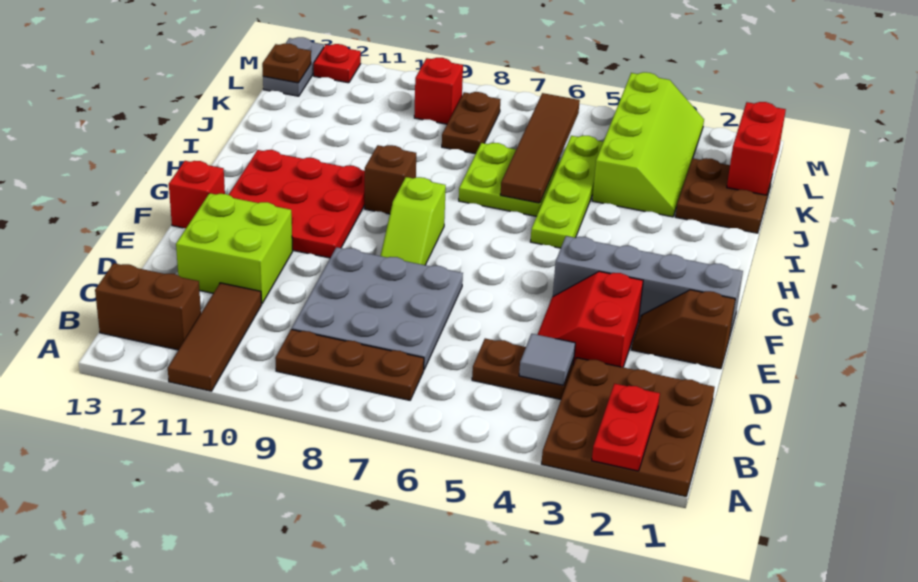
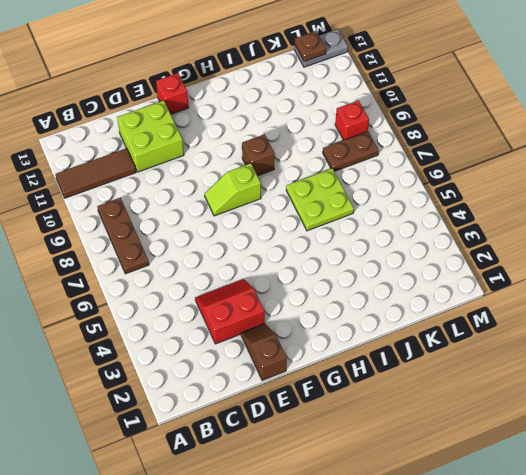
none -> brown plate A1:C3 level 1
none -> brown brick B12:B13 level 1
none -> brown plate C4:C5 level 1

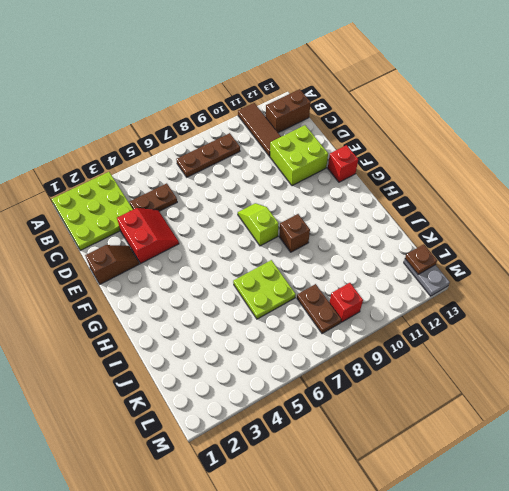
lime plate A1:C3 level 1 -> brown plate A1:C3 level 1
none -> grey plate C7:E9 level 1
none -> grey brick F1:F4 level 1
none -> red plate F10:H12 level 1

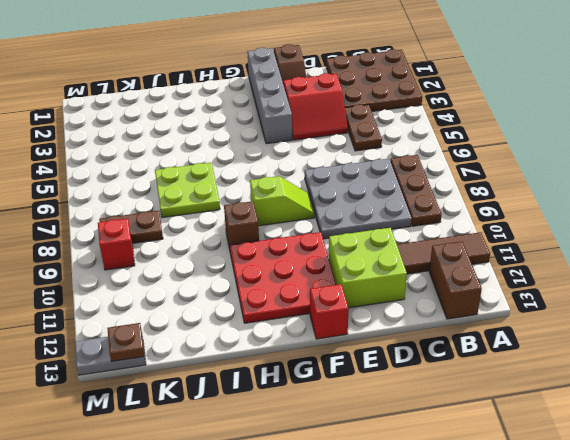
none -> lime plate H5:K5 level 1
none -> brown plate J1:K2 level 1
none -> lime slope J3:M4 level 1 top 4

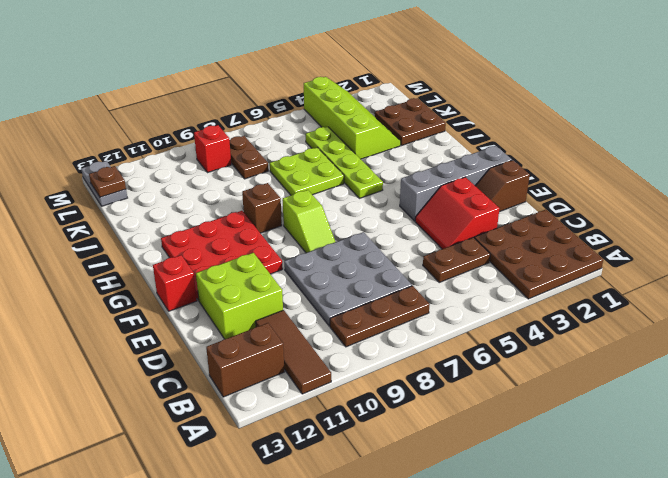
none -> red plate M12 level 1
none -> red plate A2:B2 level 2
none -> grey tile C4 level 2

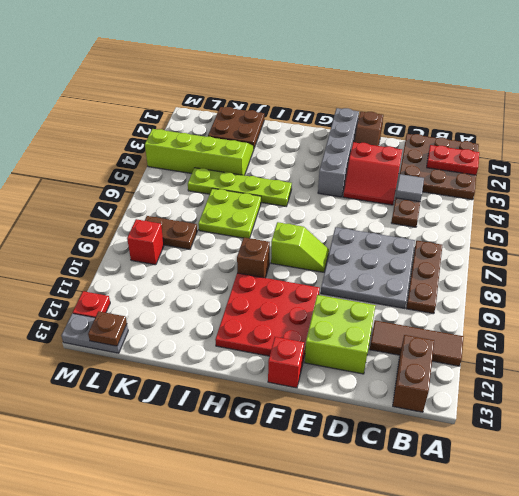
none -> brown tile I6:L6 level 2
none -> red brick K1:L1 level 2

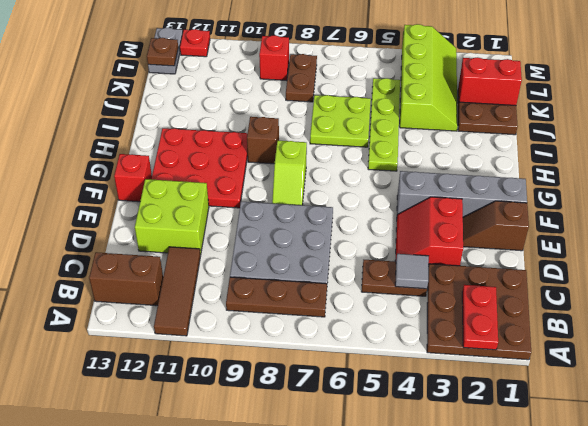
red brick K1:K2 level 2 -> red brick K1:L1 level 2
none -> brown tile I6:L6 level 2

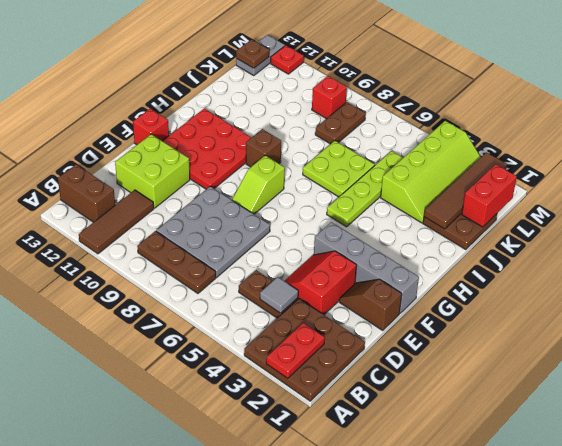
brown tile J2:M2 level 2 -> brown tile I6:L6 level 2

